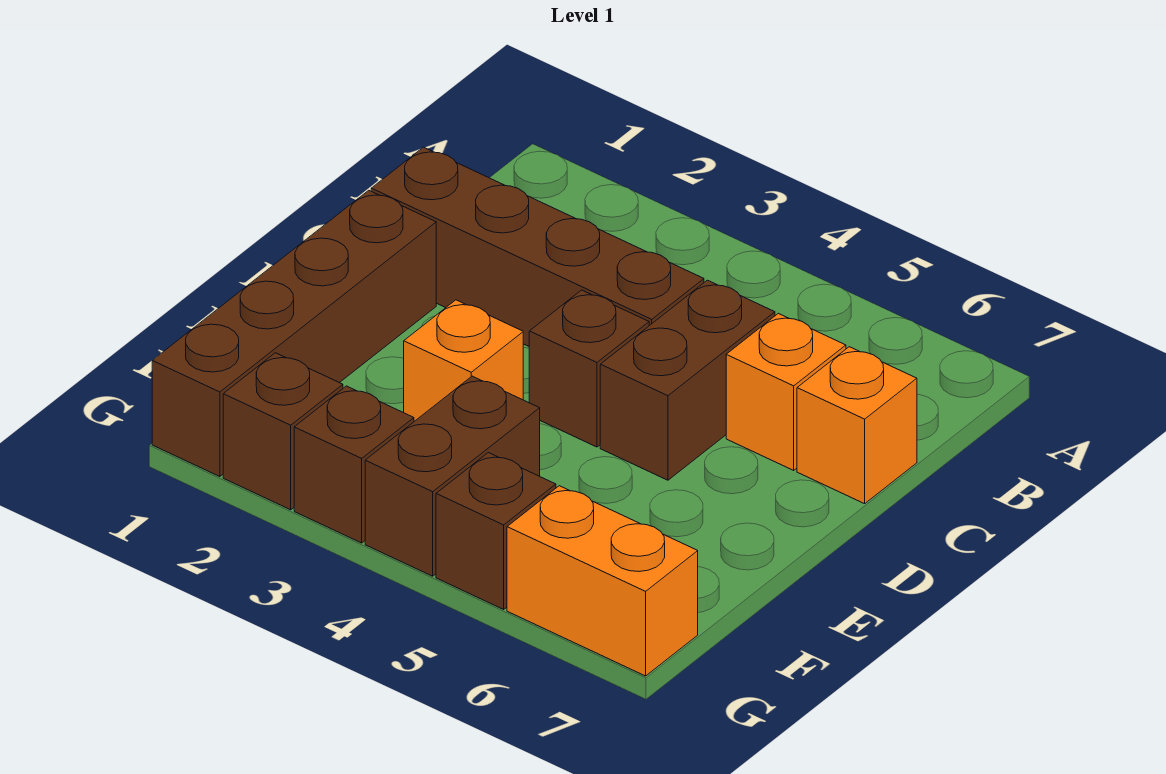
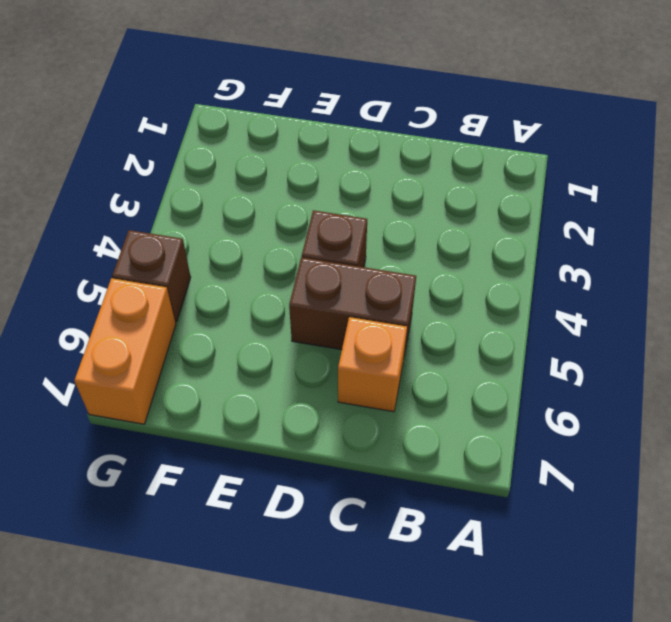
none -> brown brick C1:C4 level 1
none -> orange brick C7 level 1
none -> brown brick D1:G1 level 1

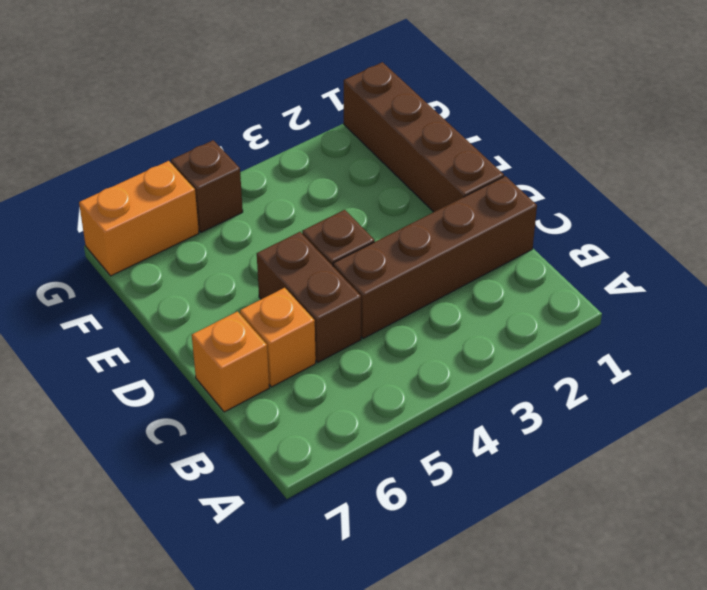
none -> orange brick E3 level 1
none -> brown brick F4:G4 level 1
none -> brown brick G2 level 1

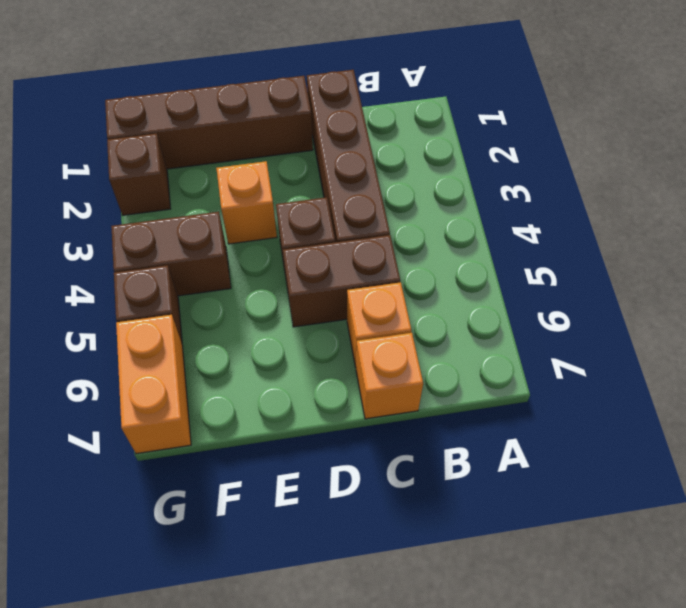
none -> brown brick G3 level 1

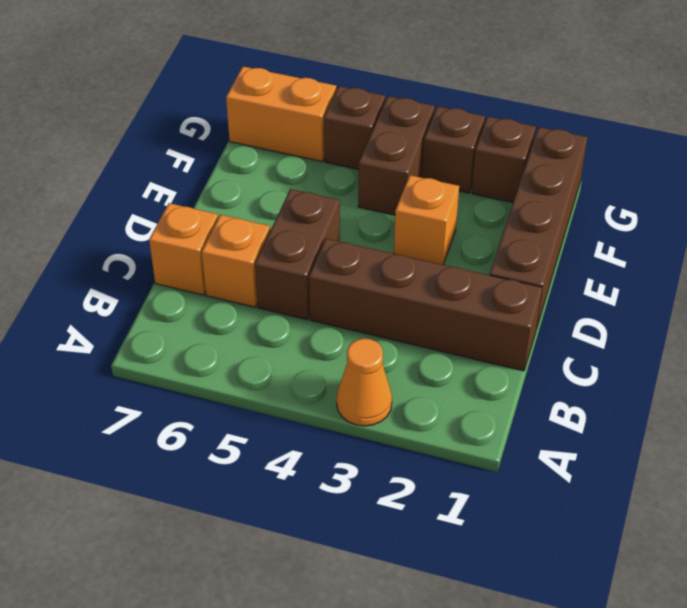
orange cone A3 level 1 -> none
none -> brown brick D4 level 1

